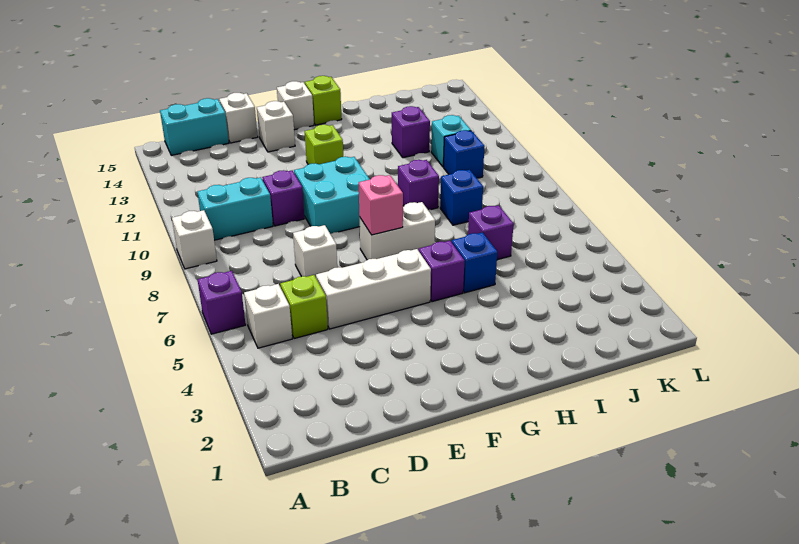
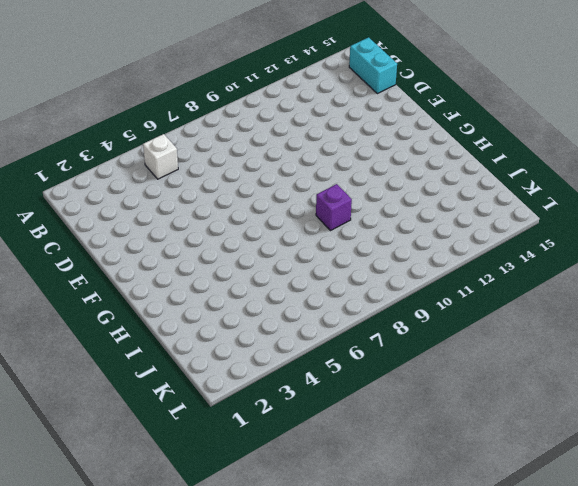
none -> purple brick A6 level 1
none -> white brick A9 level 1
none -> cyan brick B10:C10 level 1

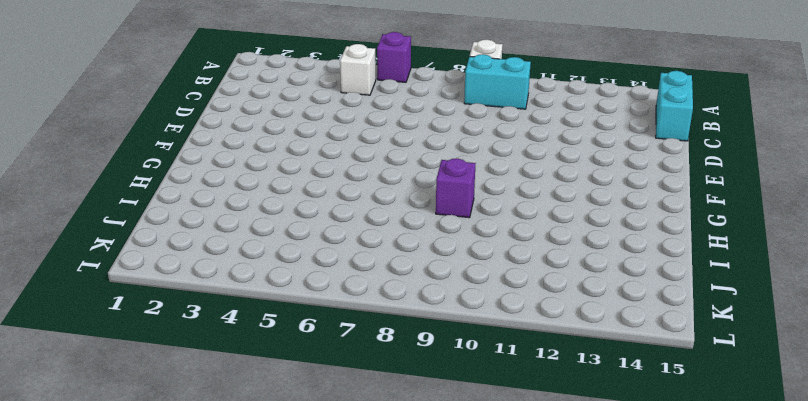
cyan brick B9:B10 level 1 -> cyan brick B10:C10 level 1
none -> lime brick C5 level 1
none -> white brick D5:F5 level 1
none -> white brick D7 level 1

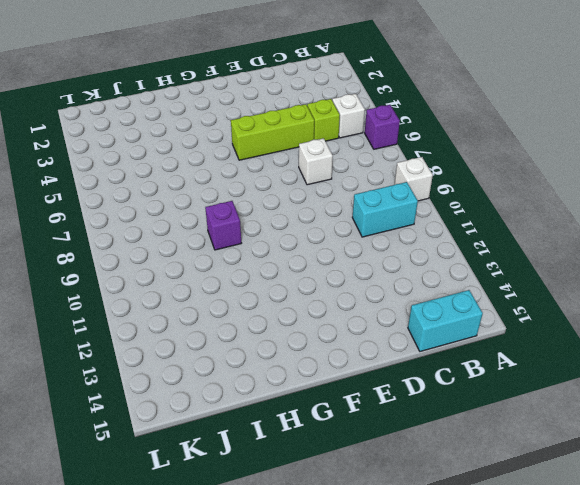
lime brick D5:F5 level 1 -> white brick D5:F5 level 1
none -> purple brick D10 level 1
none -> white brick D15 level 1
none -> cyan brick E9:F10 level 1

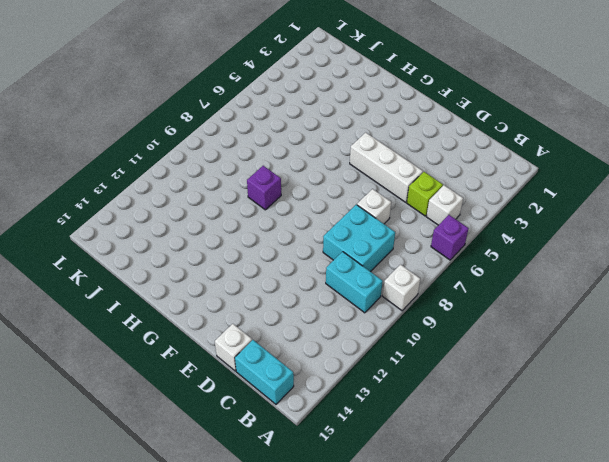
cyan brick C8:D9 level 1 -> cyan brick E9:F10 level 1
none -> purple brick D10 level 1
none -> white brick E14 level 1
none -> white brick F7:G7 level 1

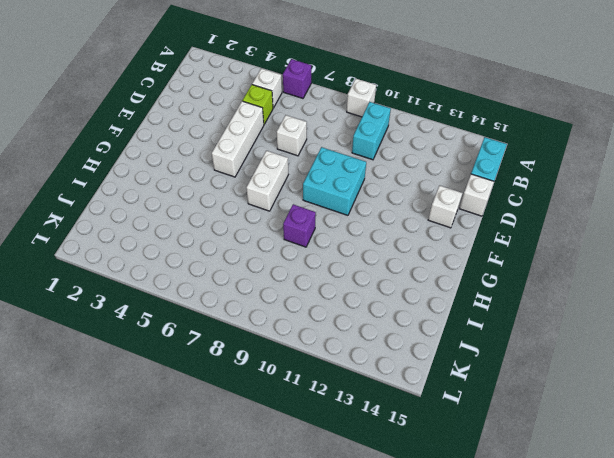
none -> purple brick D10 level 1
none -> lime brick F12 level 1
none -> white brick F15 level 1

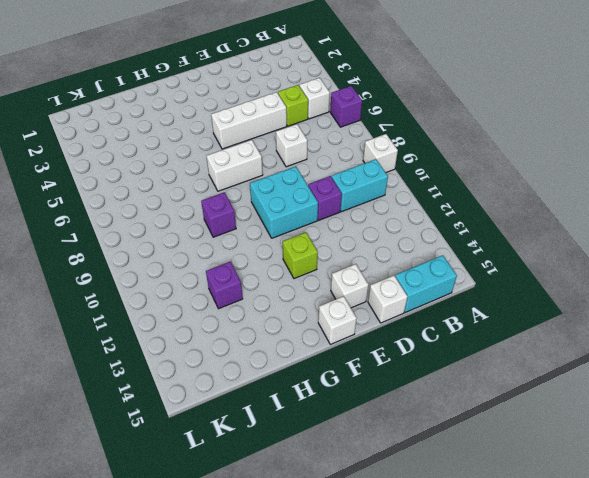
none -> purple brick G5 level 1
none -> lime brick G15 level 1
none -> blue brick H5 level 1

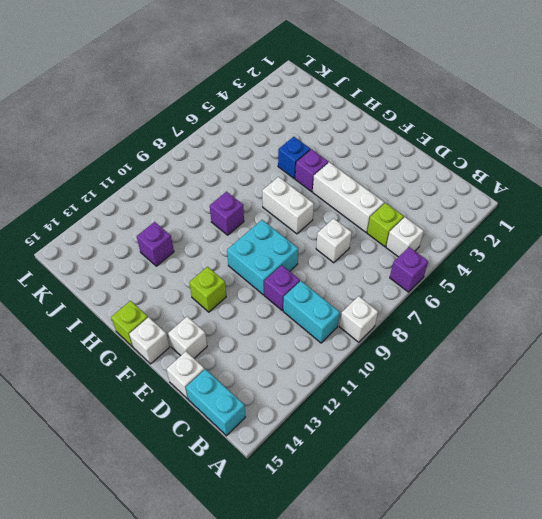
none -> purple brick I6 level 1
none -> blue brick I8 level 1
none -> blue brick J10 level 1

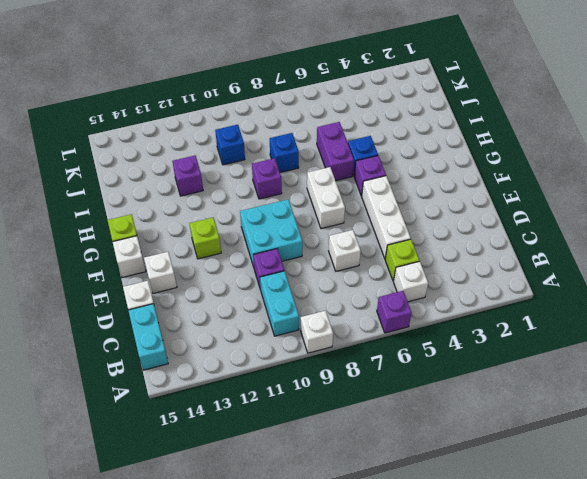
purple brick H6:I6 level 1 -> purple brick I6 level 1
none -> cyan brick J11 level 1
none -> pink brick F7 level 2

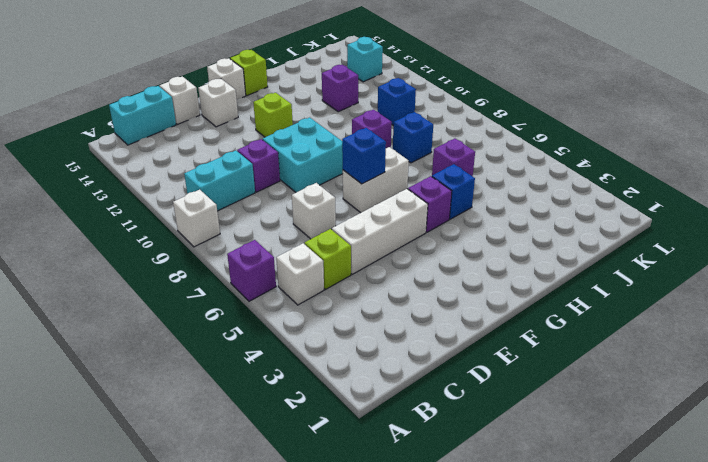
blue brick F7 level 2 -> pink brick F7 level 2
cyan brick K13 level 1 -> cyan brick J11 level 1

